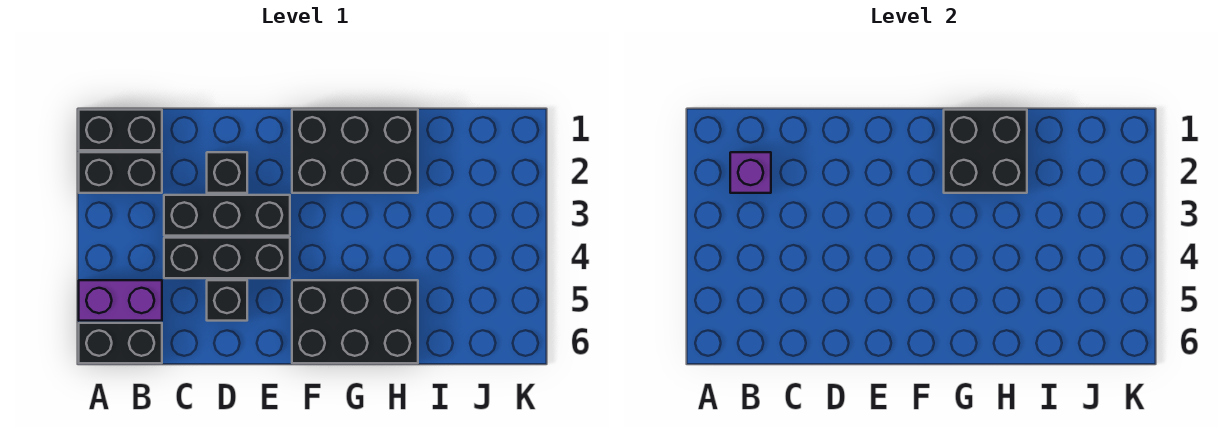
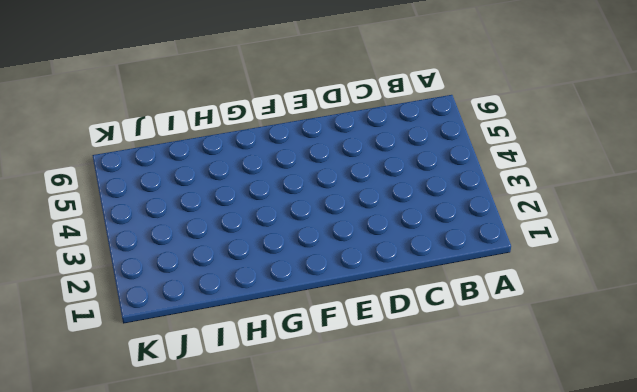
none -> black brick A1:B1 level 1
none -> black brick A2:B2 level 1
none -> purple brick A5:B5 level 1

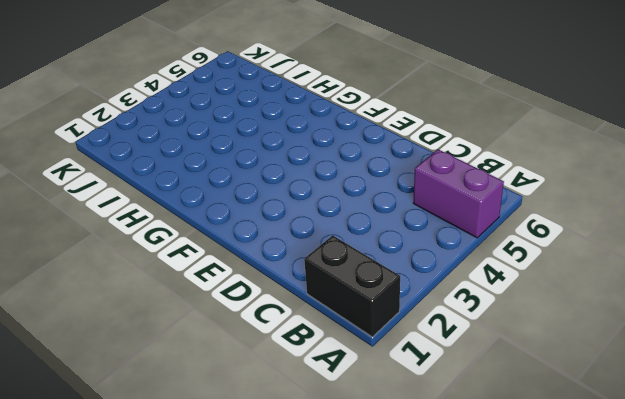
none -> black brick A2:B2 level 1
none -> black brick A6:B6 level 1
none -> black brick C3:E3 level 1

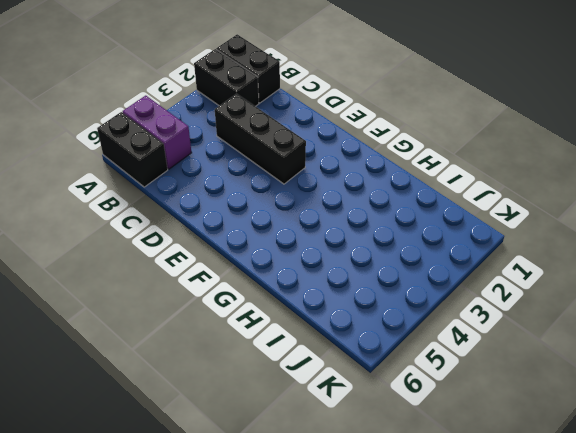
none -> black brick C4:E4 level 1
none -> black brick D2 level 1
none -> black brick D5 level 1

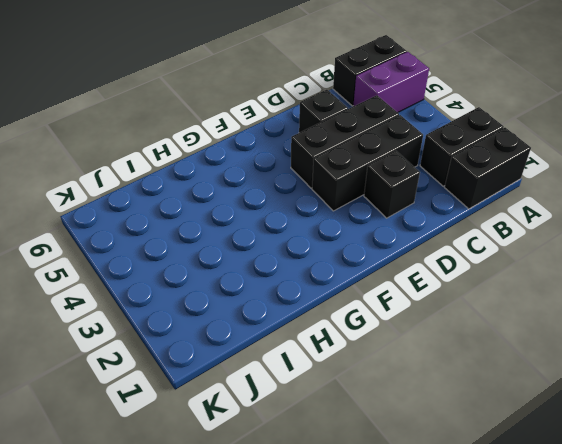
none -> black brick F1:H2 level 1
none -> black brick F5:H6 level 1
none -> purple brick B2 level 2

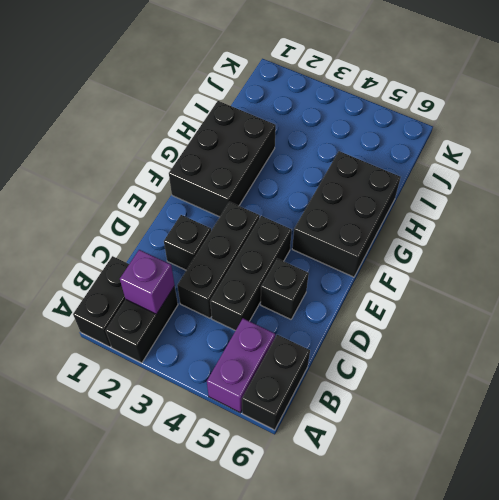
none -> black brick G1:H2 level 2

